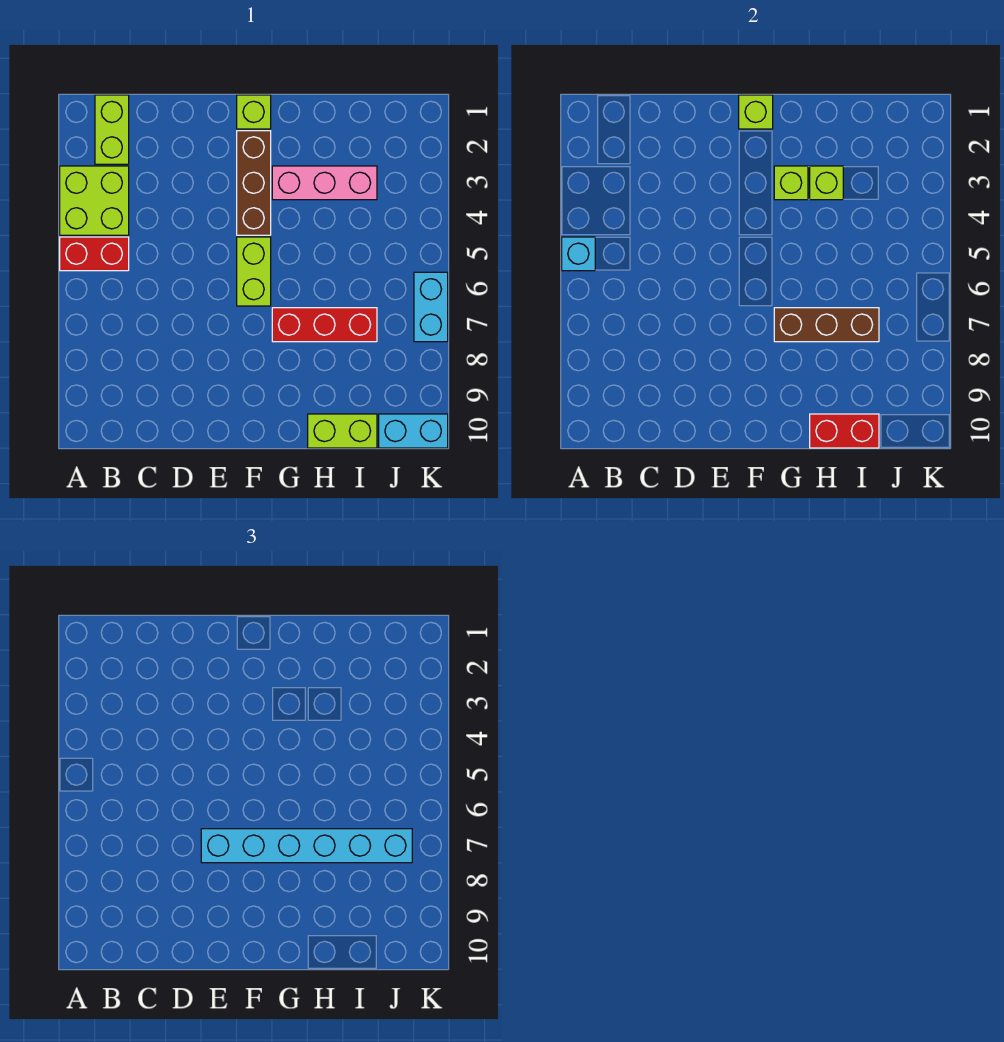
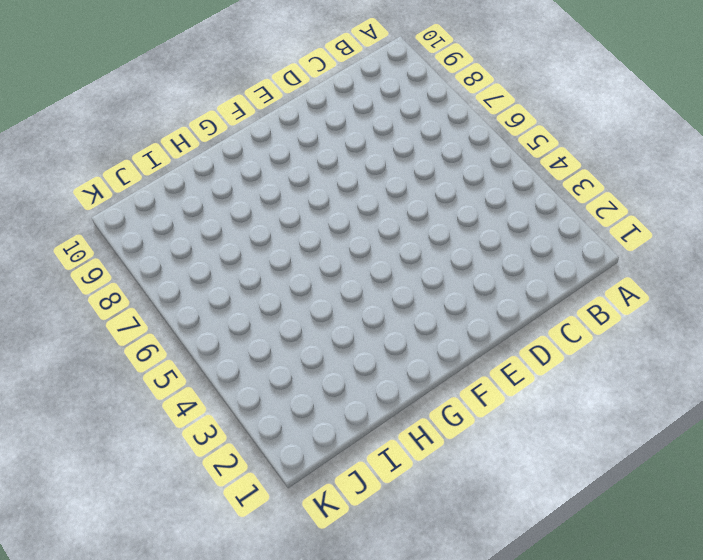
none -> lime brick A3:B4 level 1
none -> red brick A5:B5 level 1
none -> lime brick B1:B2 level 1

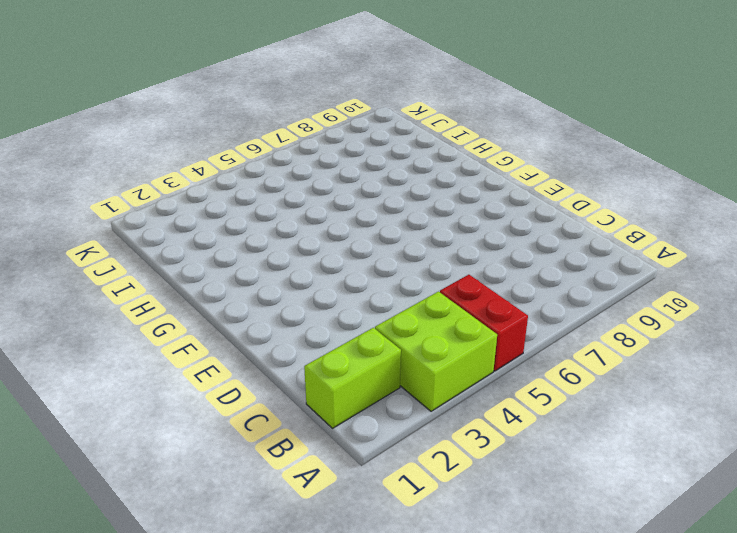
none -> lime brick F1 level 1
none -> brown brick F2:F4 level 1
none -> lime brick F5:F6 level 1

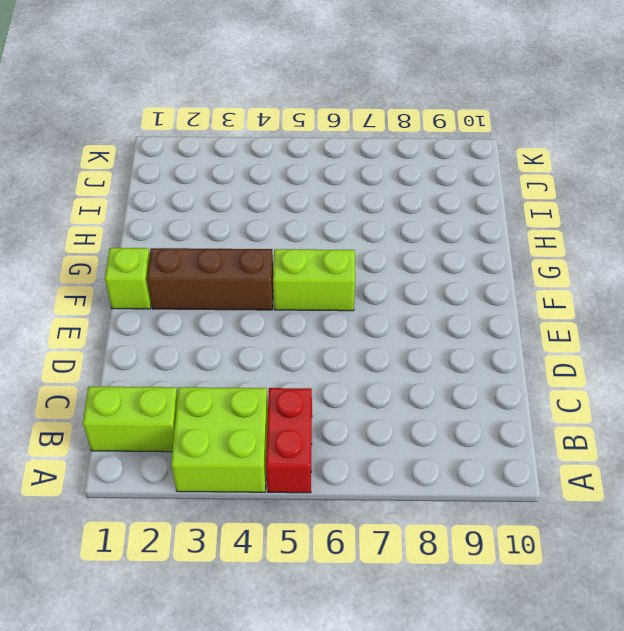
none -> pink brick G3:I3 level 1
none -> red brick G7:I7 level 1
none -> lime brick H10:I10 level 1

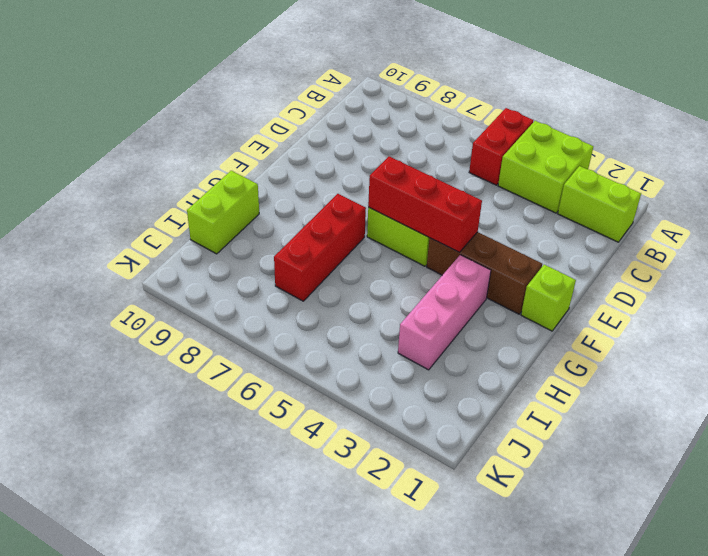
red brick F4:F6 level 2 -> none
none -> cyan brick J10:K10 level 1
none -> cyan brick K6:K7 level 1
none -> cyan brick A5 level 2

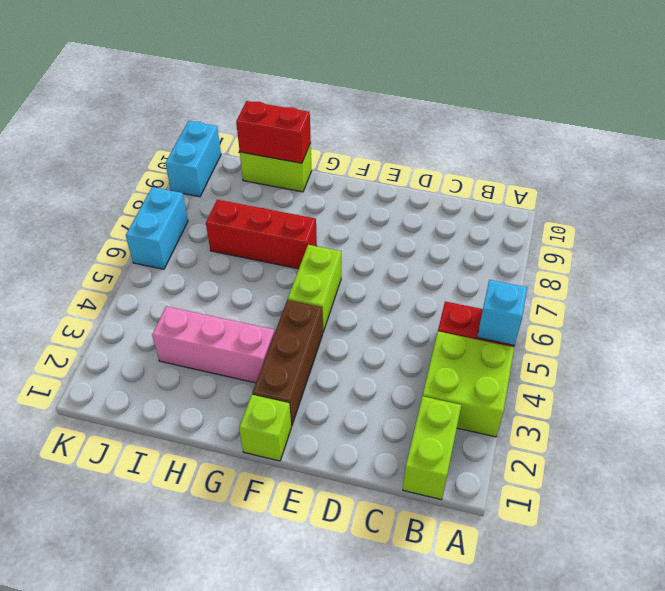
cyan brick K9:K10 level 1 -> cyan brick J10:K10 level 1
none -> lime brick F1 level 2
none -> lime brick G3 level 2
none -> brown brick G7:I7 level 2

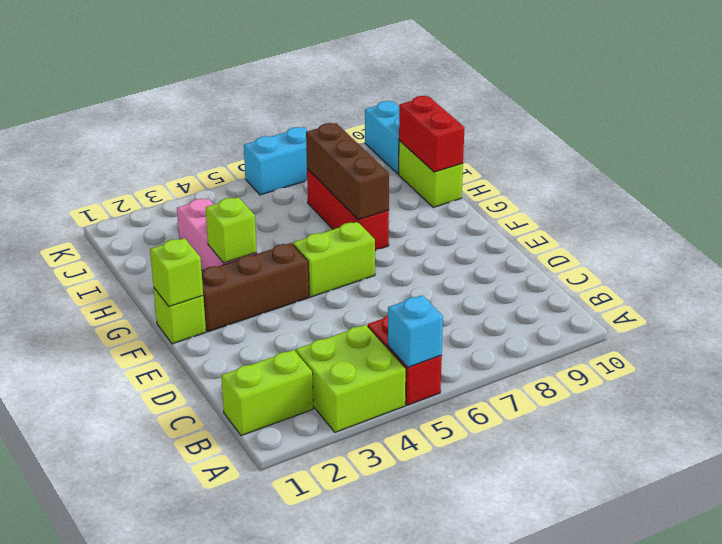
none -> lime brick H3 level 2
none -> cyan brick E7:J7 level 3

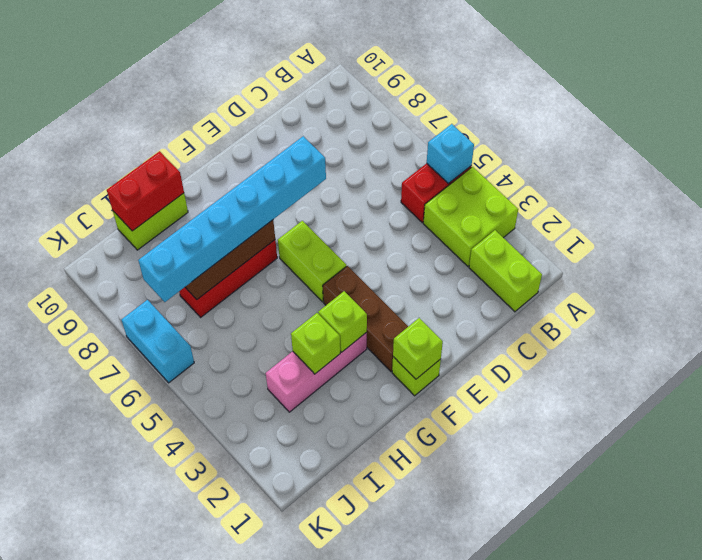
none -> cyan brick J10:K10 level 1

